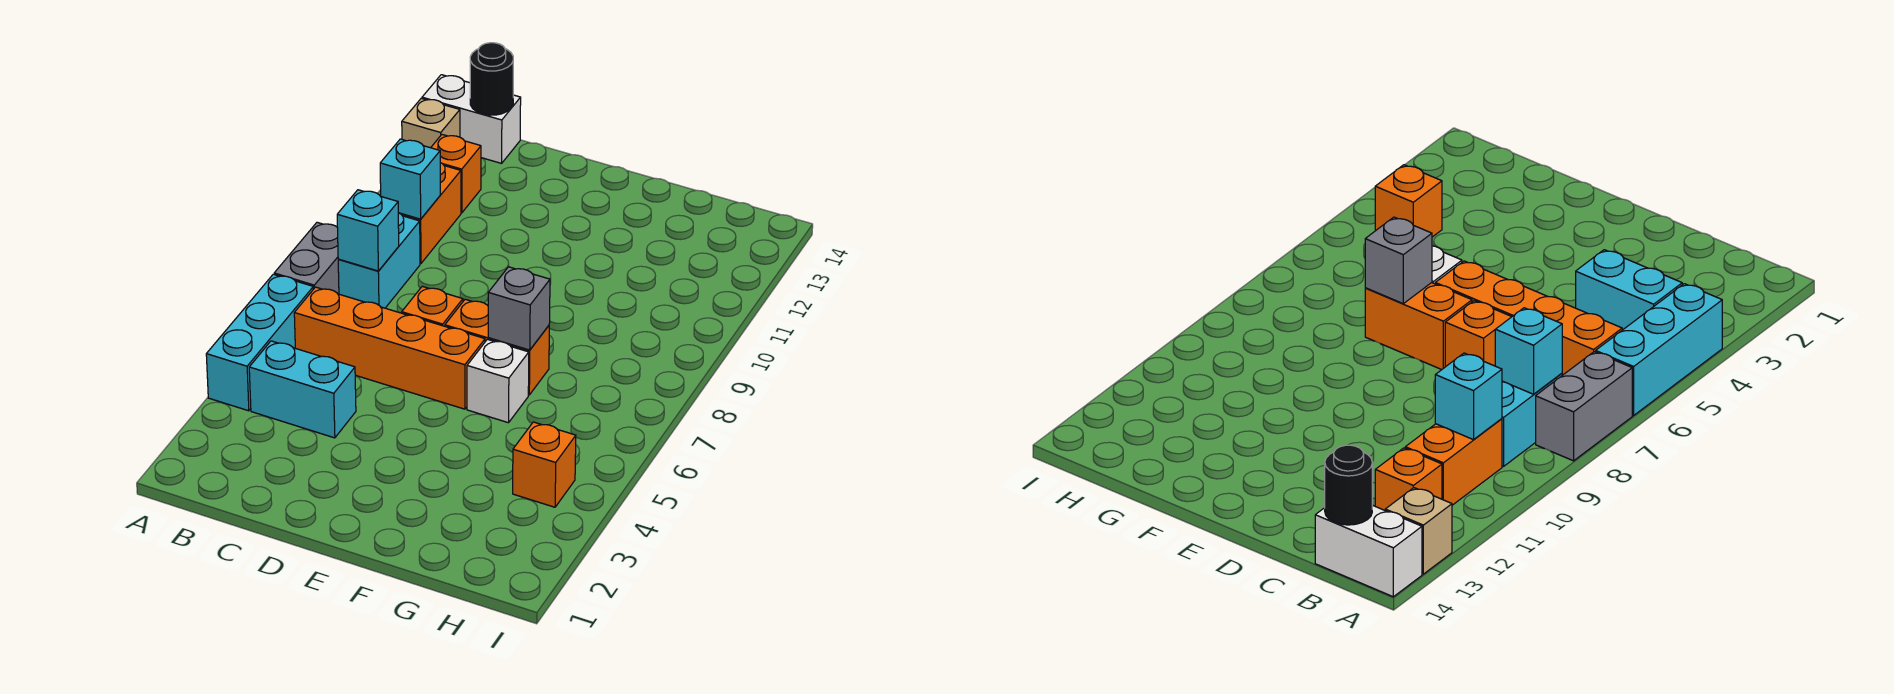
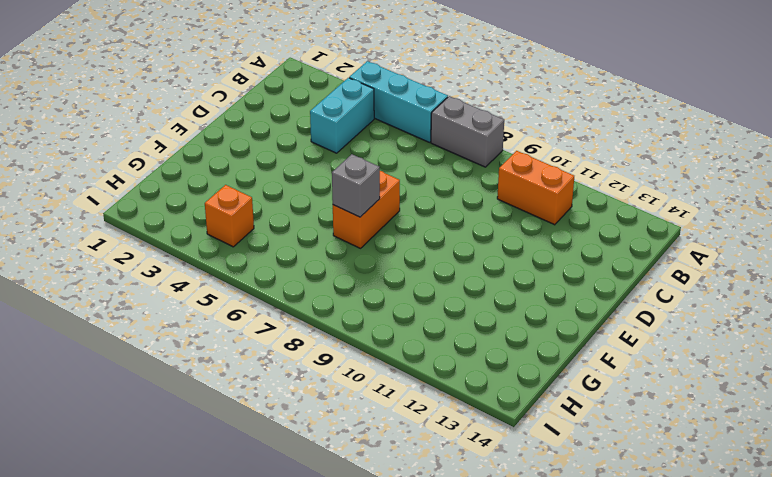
none -> tan brick A13 level 1
none -> white brick A14:B14 level 1
none -> orange brick B6:E6 level 1

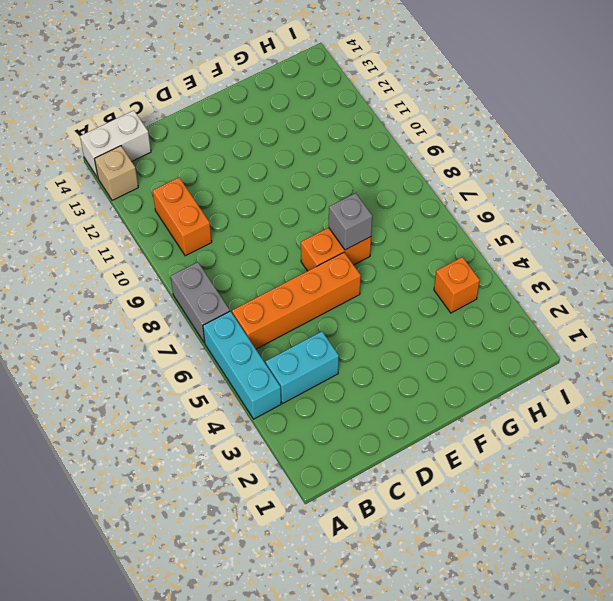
none -> cyan brick B8:B9 level 1
none -> orange brick B12 level 1
none -> orange brick D7 level 1

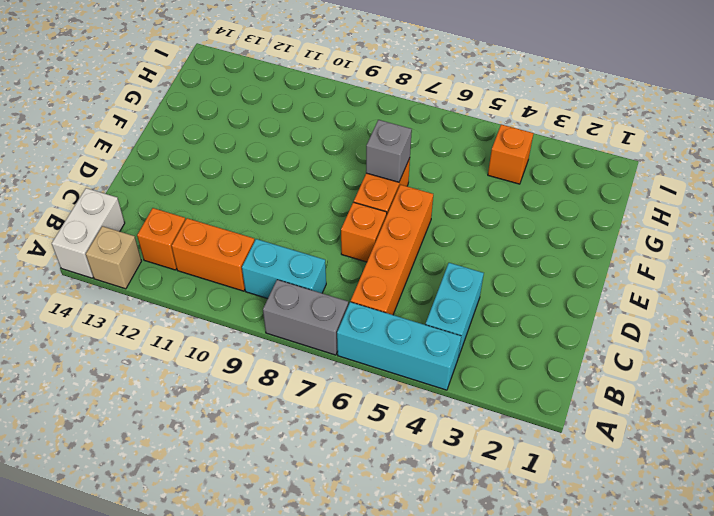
none -> white brick F6 level 1
none -> cyan brick B8 level 2
none -> cyan brick B10 level 2

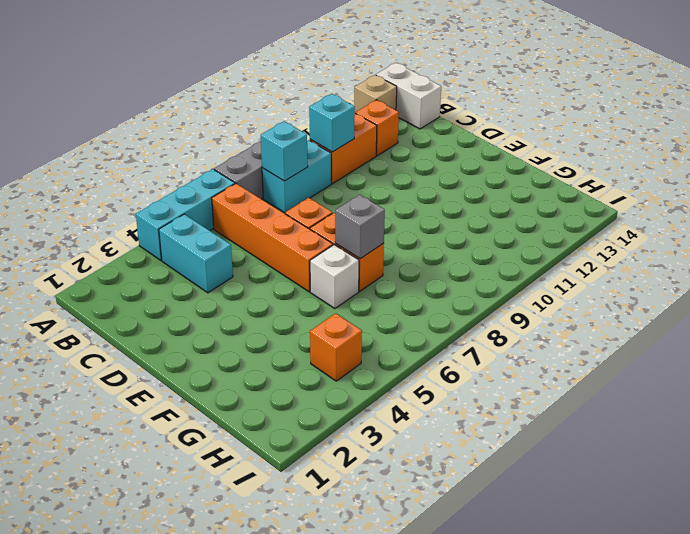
none -> black round brick B14 level 2

